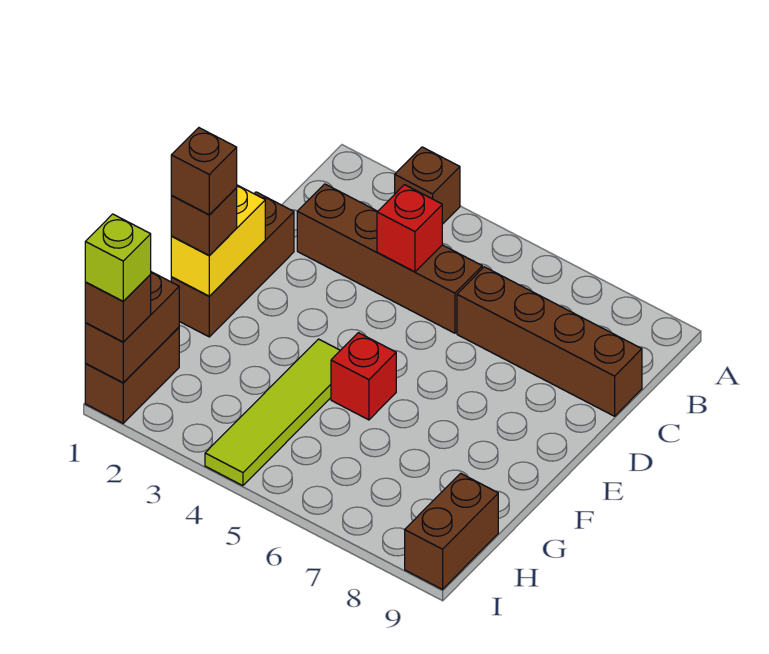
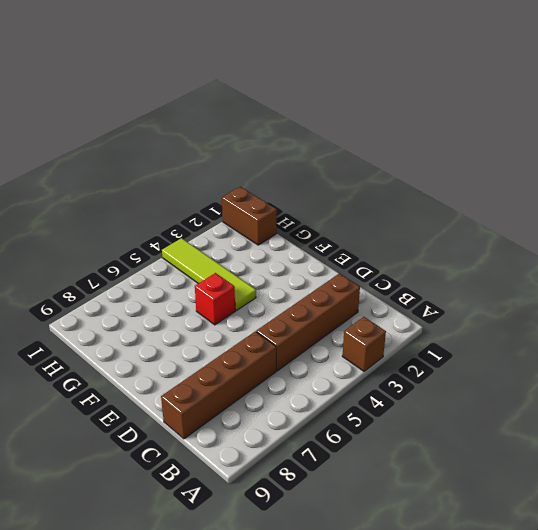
none -> brown brick D1:F1 level 1
none -> brown brick H9:I9 level 1
none -> red brick C4 level 2

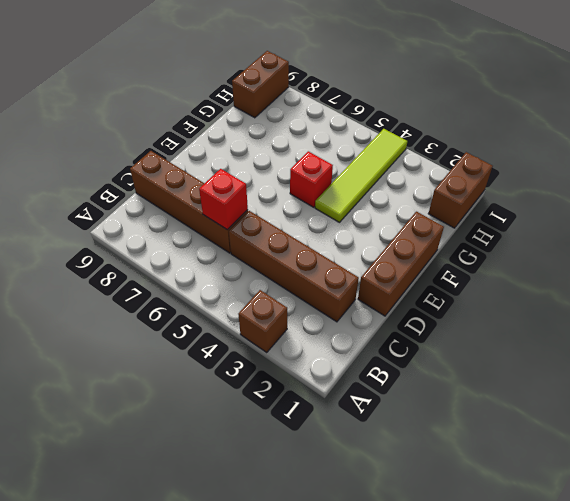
red brick C6 level 2 -> red brick C4 level 2
none -> yellow brick E1:F1 level 2
none -> brown brick H1:I1 level 2
none -> brown brick F1 level 3

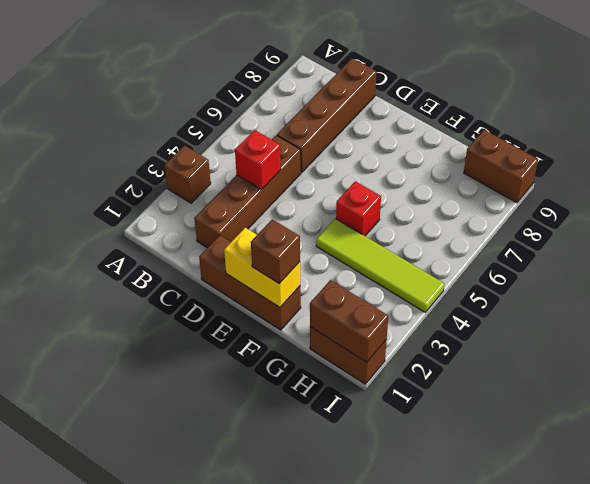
none -> brown brick I1 level 3
none -> brown brick F1 level 4
none -> lime brick I1 level 4

